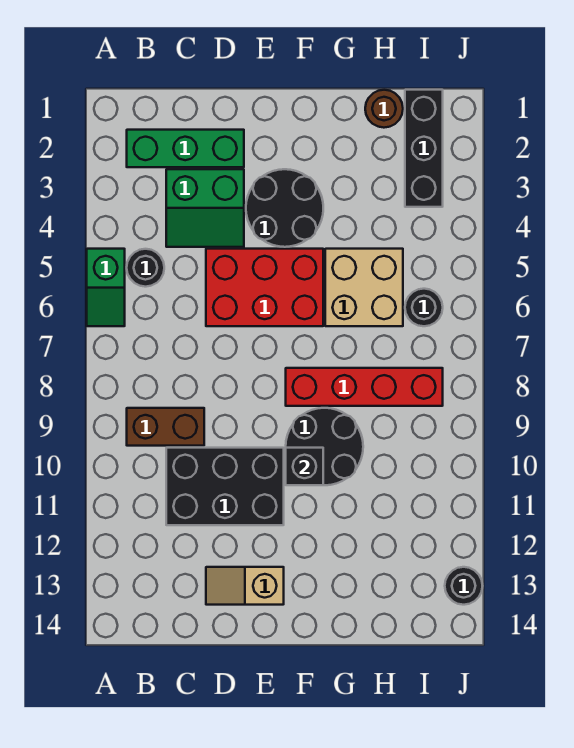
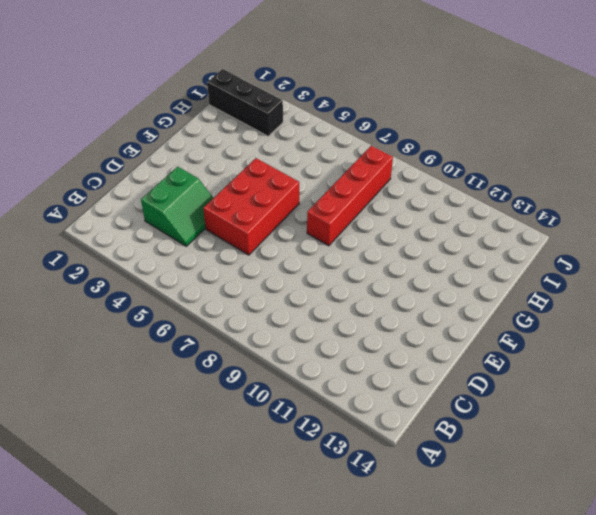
none -> green slope A5:A6 level 1 top 5
none -> green brick B2:D2 level 1
none -> black round brick B5 level 1

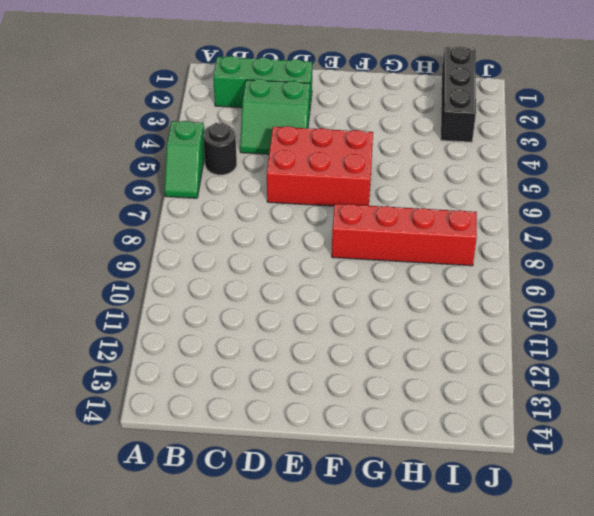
none -> brown brick B9:C9 level 1
none -> black brick C10:E11 level 1
none -> tan slope D13:E13 level 1 top E

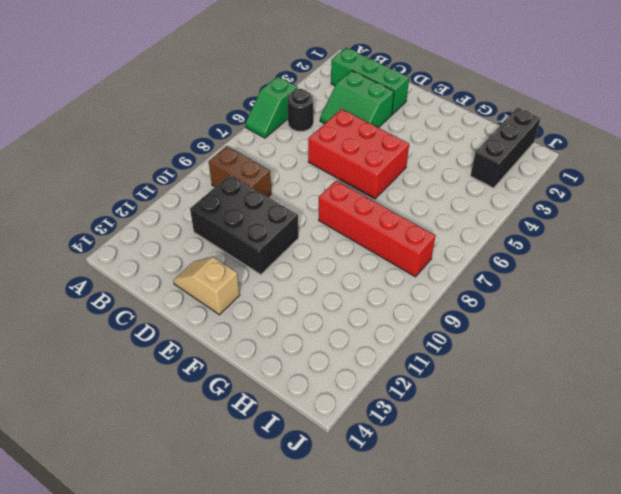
none -> black round brick E3:F4 level 1
none -> black round brick F9:G10 level 1
none -> tan brick G5:H6 level 1

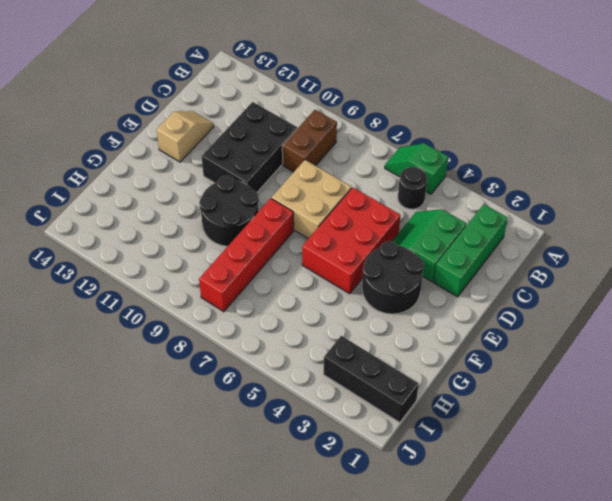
tan brick D7:E8 level 1 -> tan brick G5:H6 level 1
none -> brown round brick H1 level 1
none -> black round brick I6 level 1
none -> black round brick J13 level 1

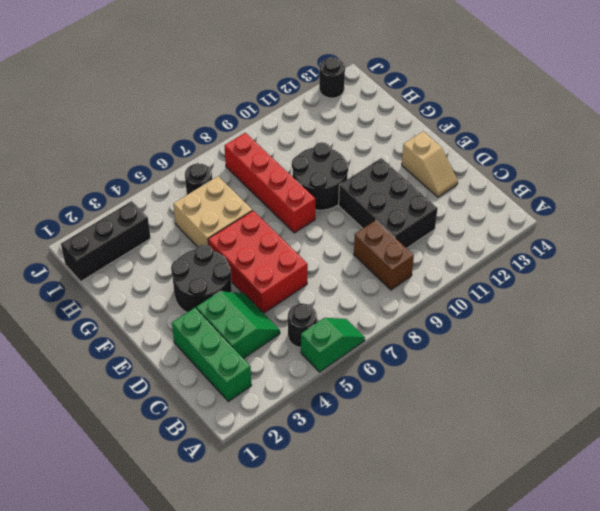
none -> brown round brick H1 level 1
none -> black brick F10 level 2

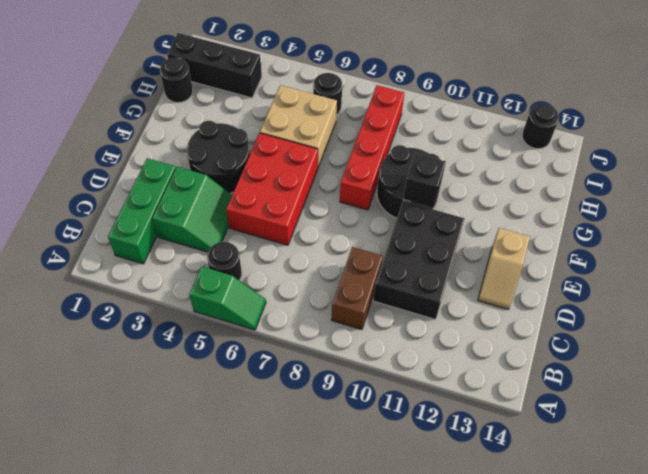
black round brick H1 level 1 -> brown round brick H1 level 1

